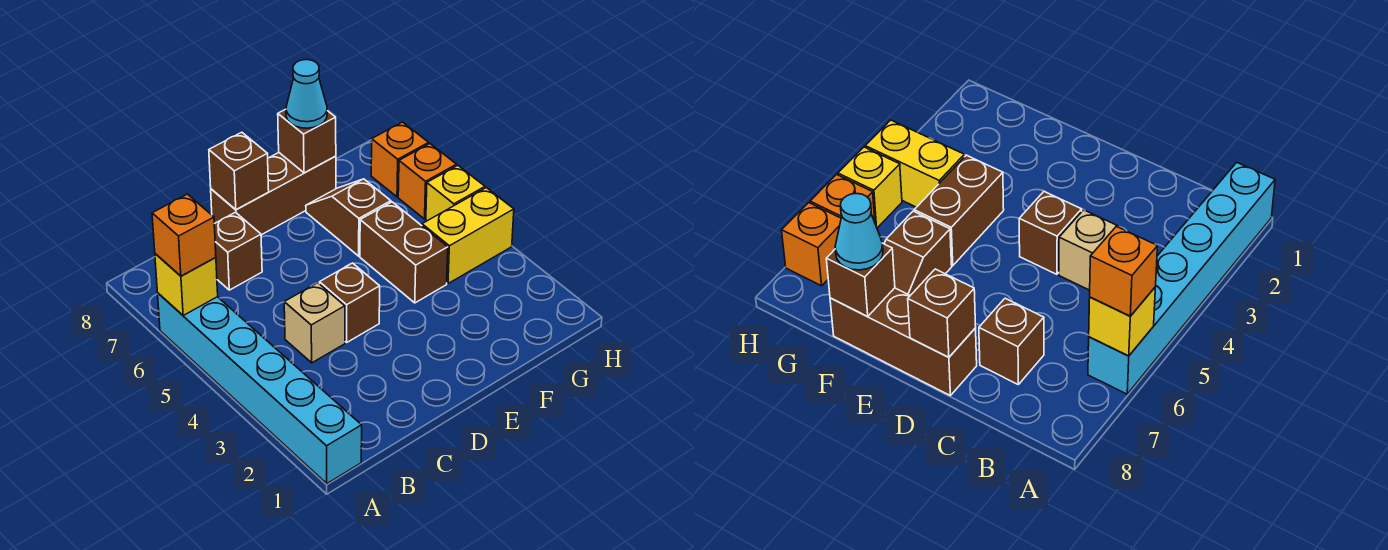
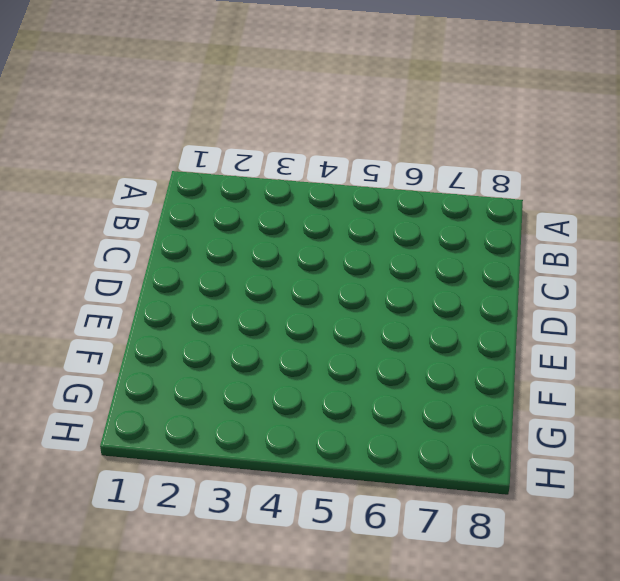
none -> cyan brick A1:A6 level 1
none -> tan brick C4 level 1
none -> brown brick C7 level 1

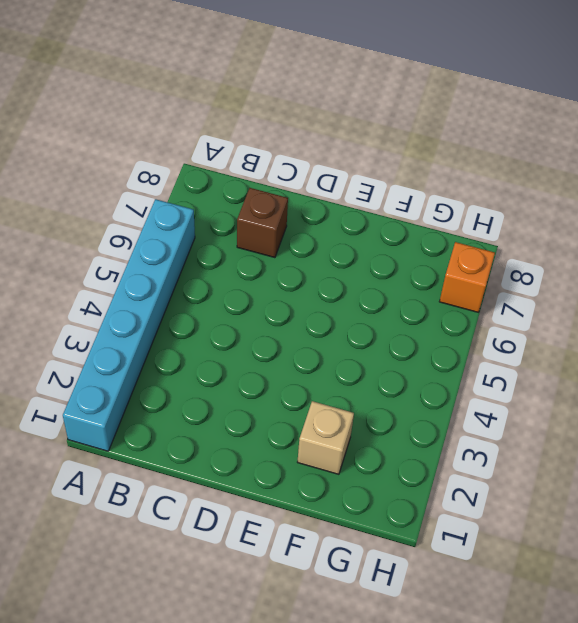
tan brick F2 level 1 -> tan brick C4 level 1
none -> brown brick D4 level 1
none -> brown brick D8:F8 level 1
none -> brown brick F4:F5 level 1

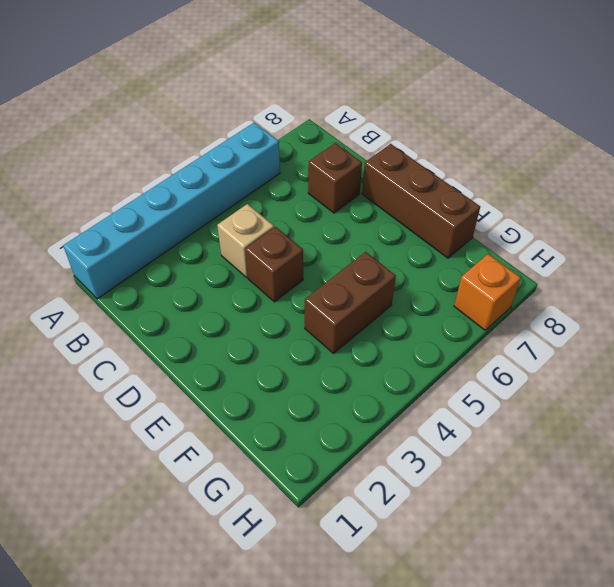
none -> brown slope F6:F7 level 1 top 6
none -> yellow brick G4:H4 level 1
none -> yellow brick H5 level 1

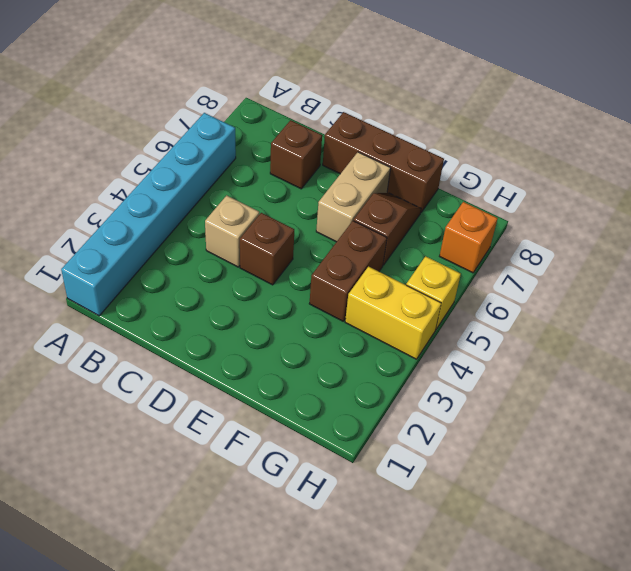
tan brick E6:E7 level 1 -> none
none -> orange brick H6 level 1
none -> yellow brick A6 level 2
none -> brown brick D8 level 2

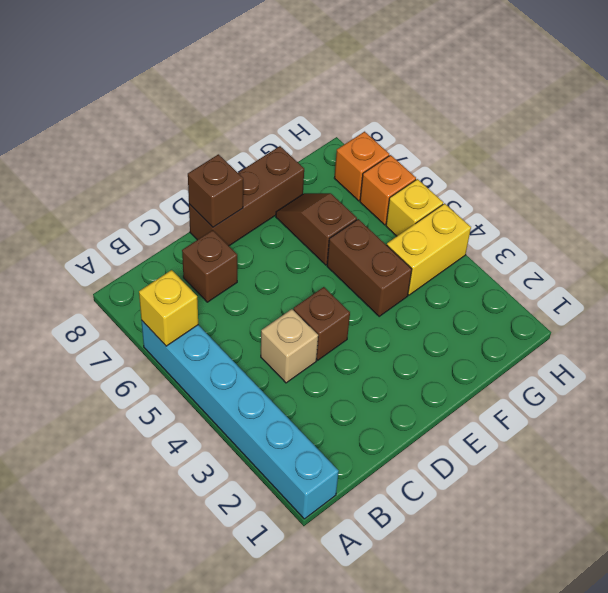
none -> brown brick F8 level 2
none -> orange brick A6 level 3
none -> cyan cone F8 level 3

